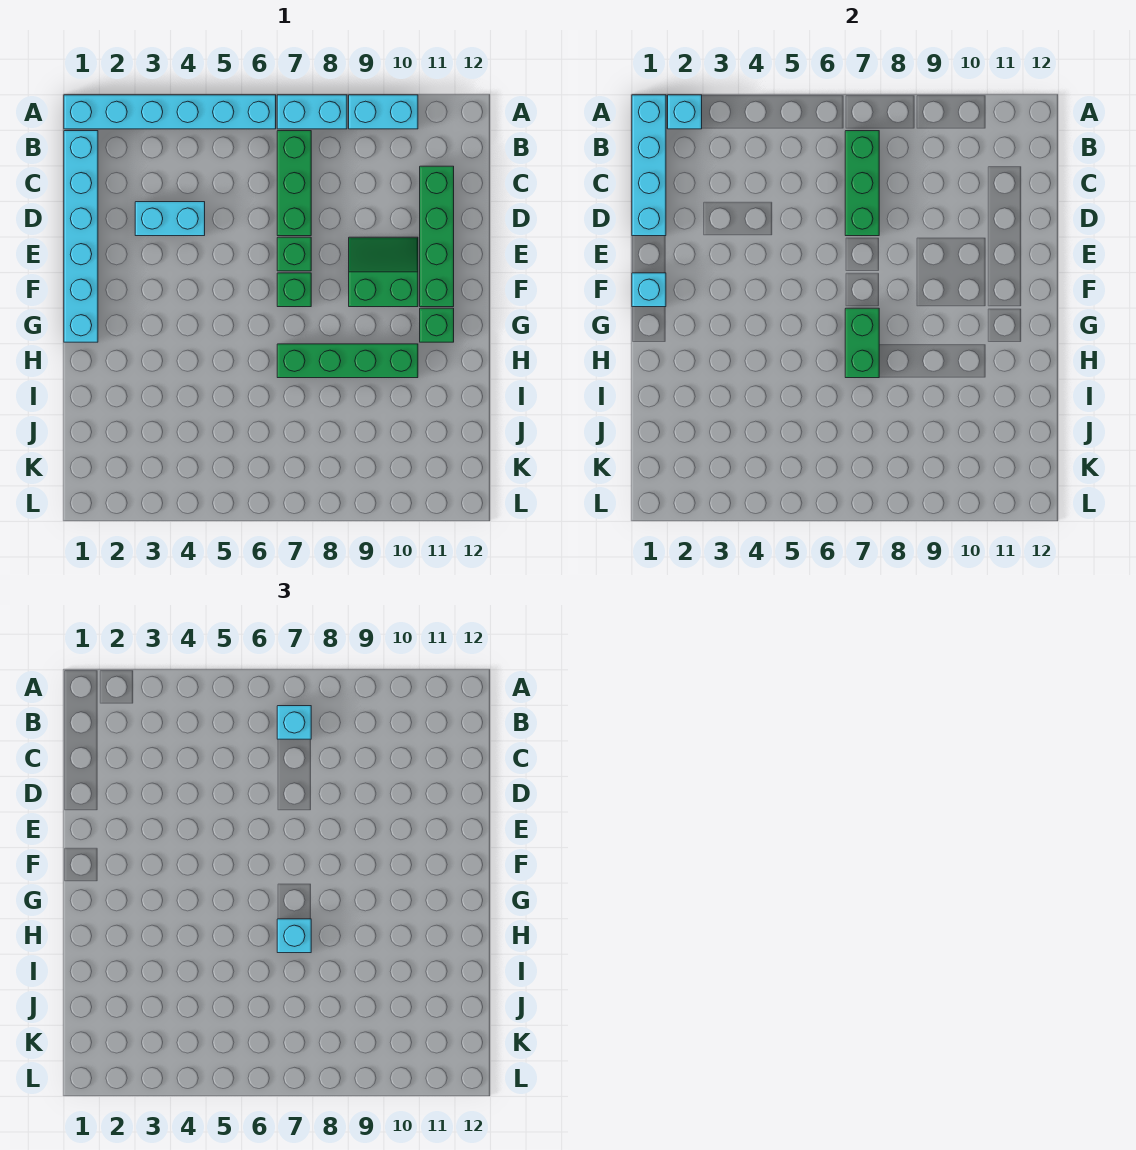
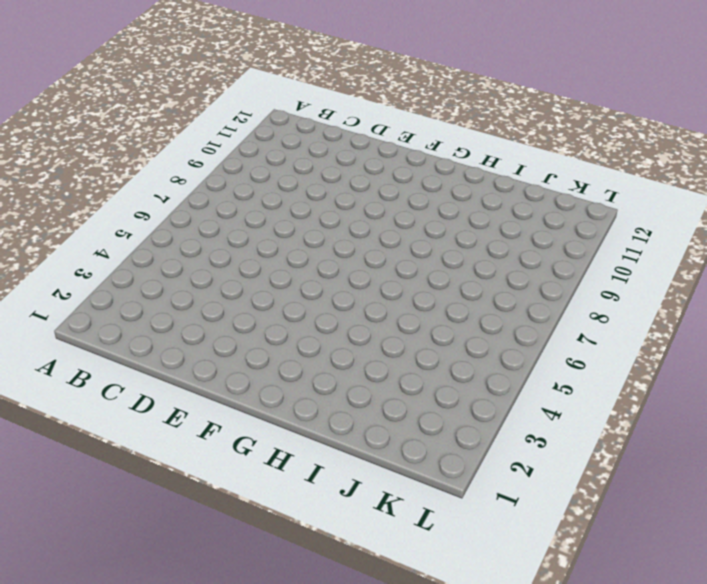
none -> cyan brick A1:A6 level 1
none -> cyan brick A7:A8 level 1
none -> cyan brick A9:A10 level 1

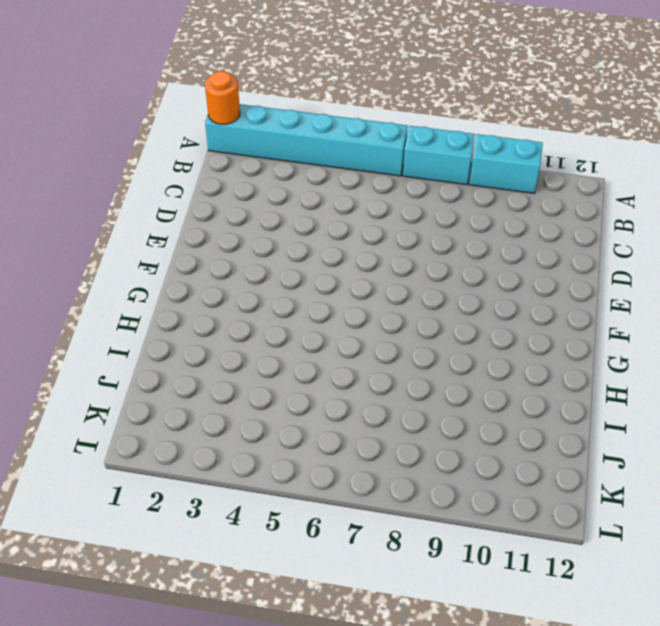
orange round brick A1 level 2 -> cyan brick A1:D1 level 2
none -> cyan brick B1:G1 level 1
none -> green brick B7:D7 level 1
none -> green brick C11:F11 level 1

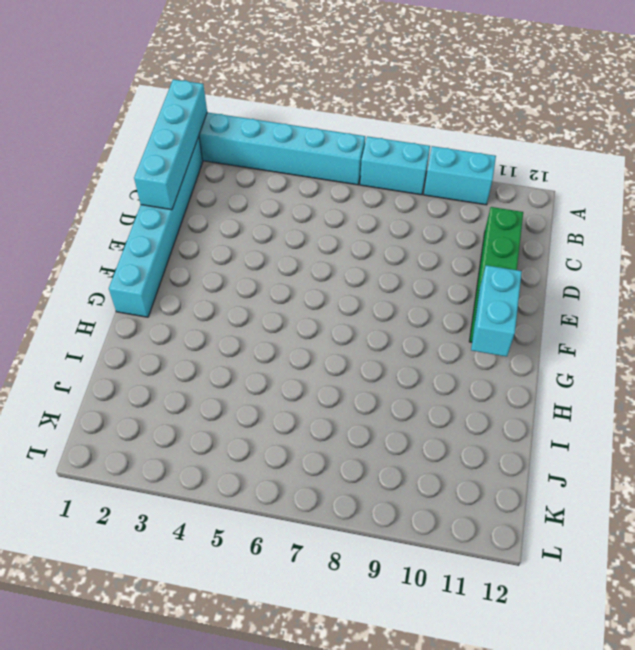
cyan brick F11:G11 level 2 -> cyan brick D3:D4 level 1
none -> green brick B7:D7 level 1
none -> green brick E7 level 1
none -> green slope E9:F10 level 1 top F

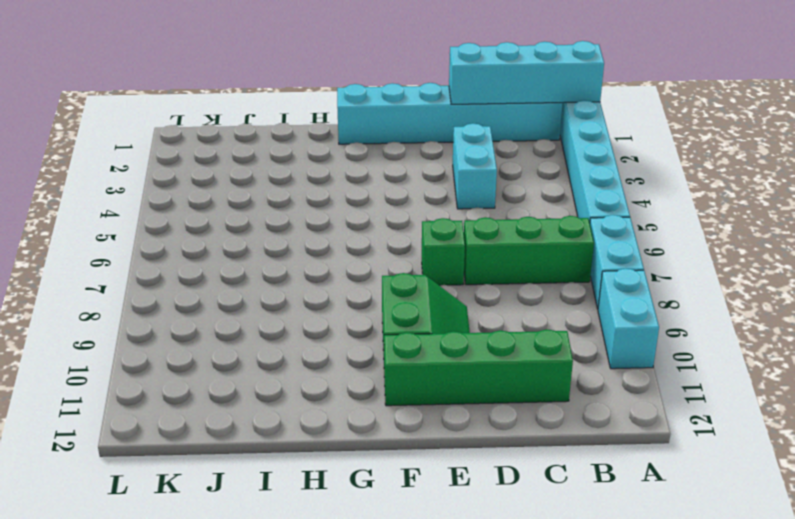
none -> green brick F7 level 1
none -> green brick G11 level 1
none -> green brick H7:H10 level 1

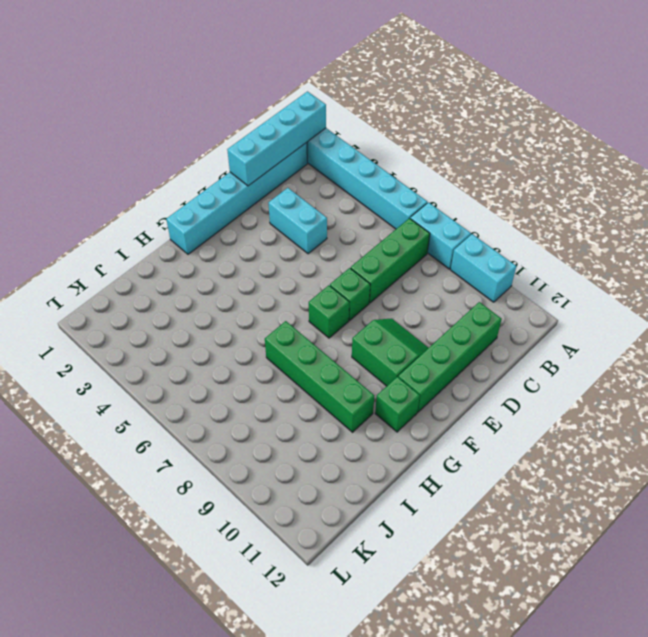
none -> cyan brick A2 level 2
none -> green brick B7:D7 level 2
none -> cyan brick F1 level 2

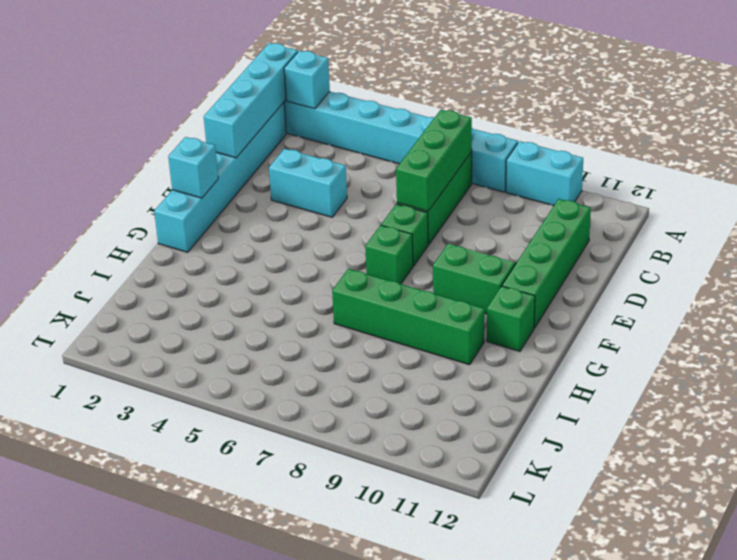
none -> green brick G7:H7 level 2
none -> cyan brick B7 level 3
none -> cyan brick H7 level 3

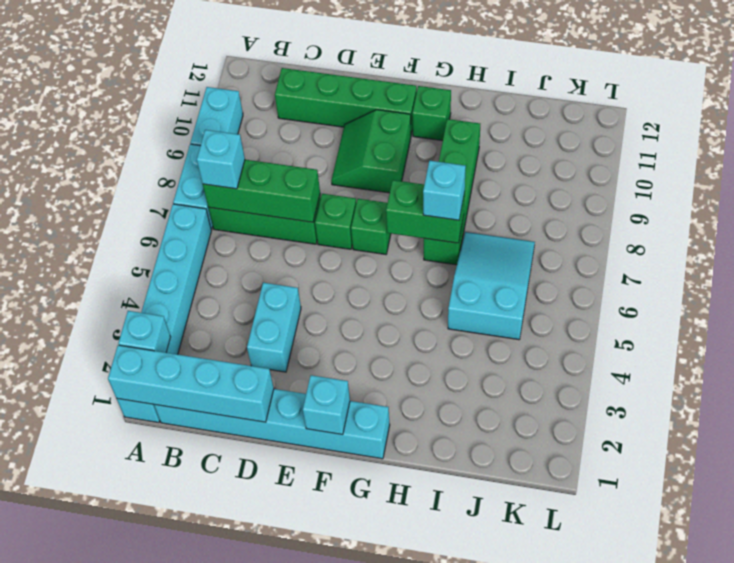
cyan slope I5:J7 level 1 top 5 -> none

